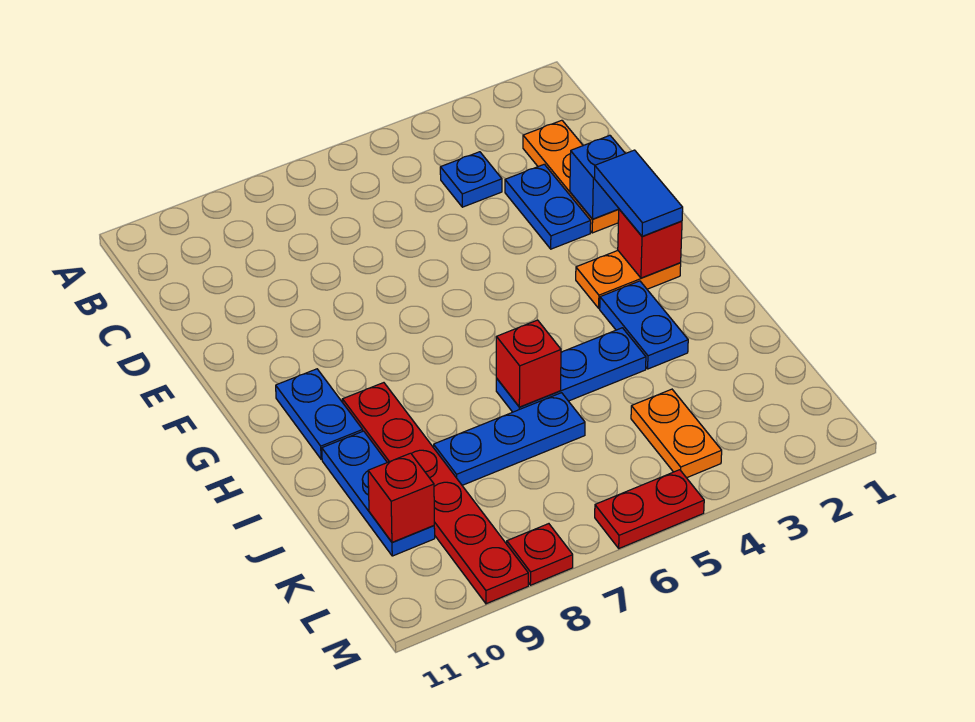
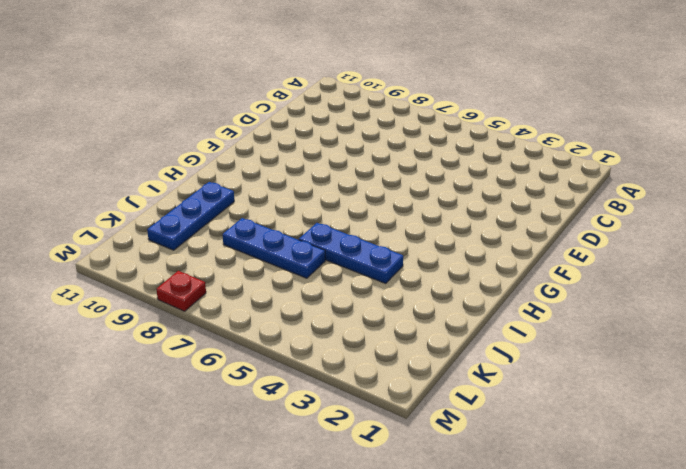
none -> orange plate C2:E2 level 1
none -> blue plate C4 level 1
none -> blue plate D3:E3 level 1

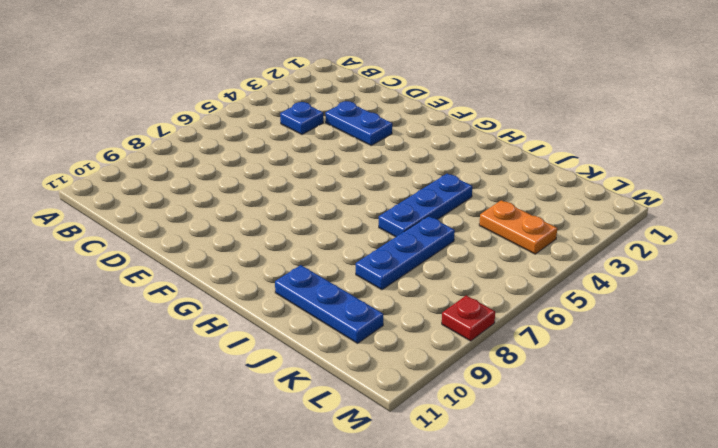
none -> orange plate C2:E2 level 1
none -> orange plate G2:G3 level 1
none -> blue plate G10:H10 level 1

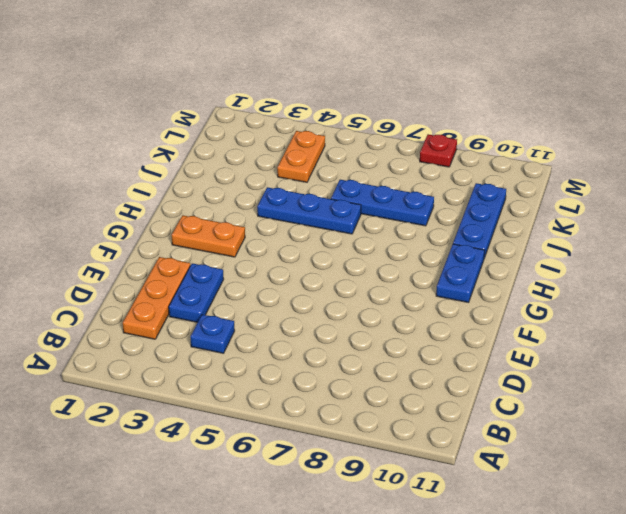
none -> blue plate H3:I3 level 1
none -> red plate H9:M9 level 1
none -> red plate M5:M6 level 1

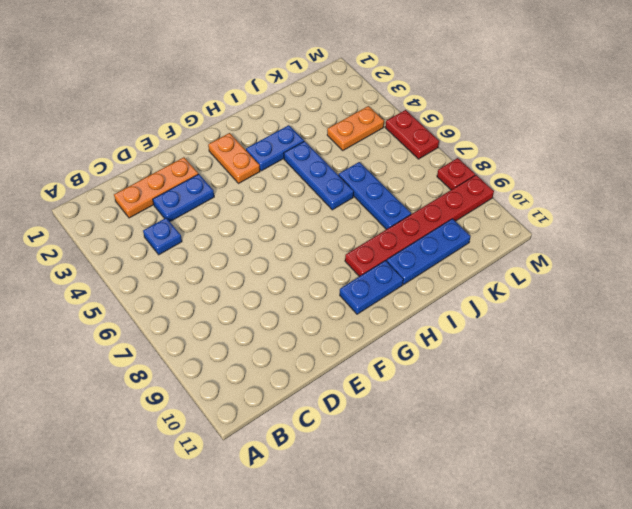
none -> blue brick E2 level 2
none -> red brick G2 level 2
none -> red brick I6 level 2

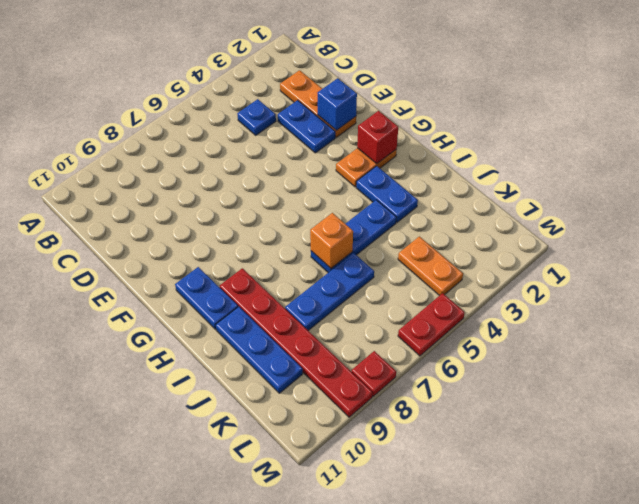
orange brick I6 level 2 -> red brick I6 level 2
none -> red brick K10 level 2
none -> blue tile F2:G2 level 3

